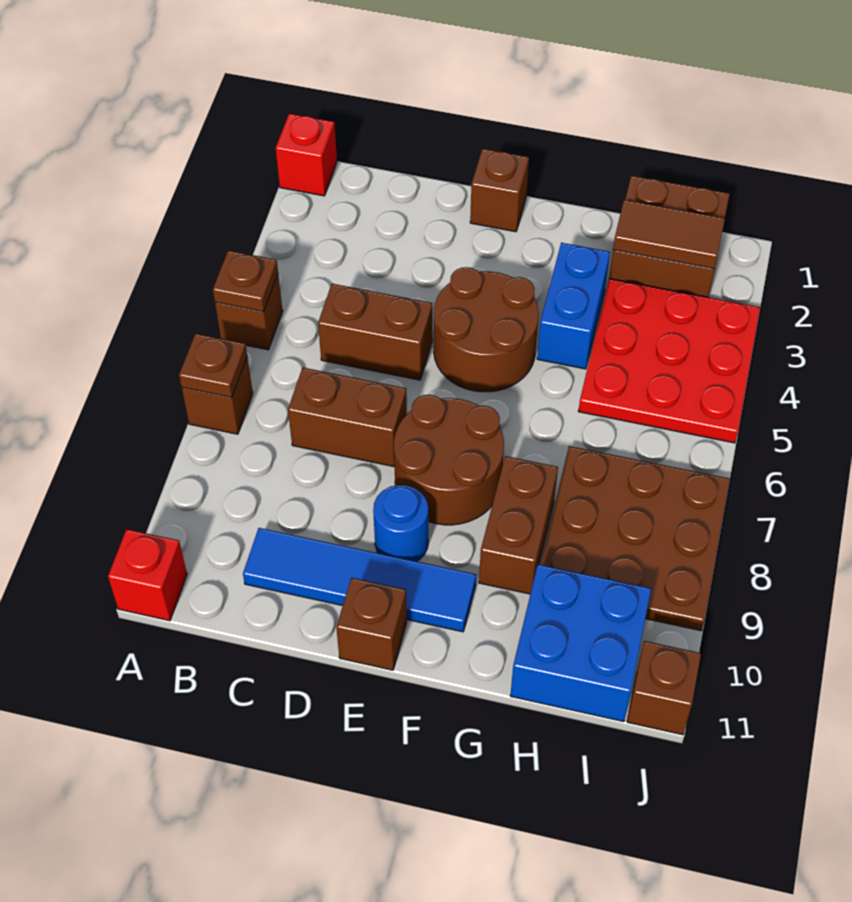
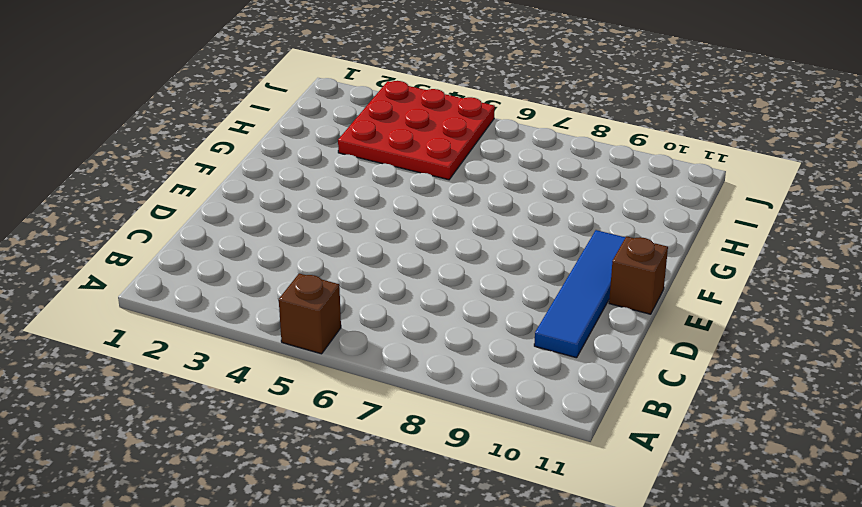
none -> red brick A1 level 1
none -> brown brick A7 level 1
none -> red brick A11 level 1

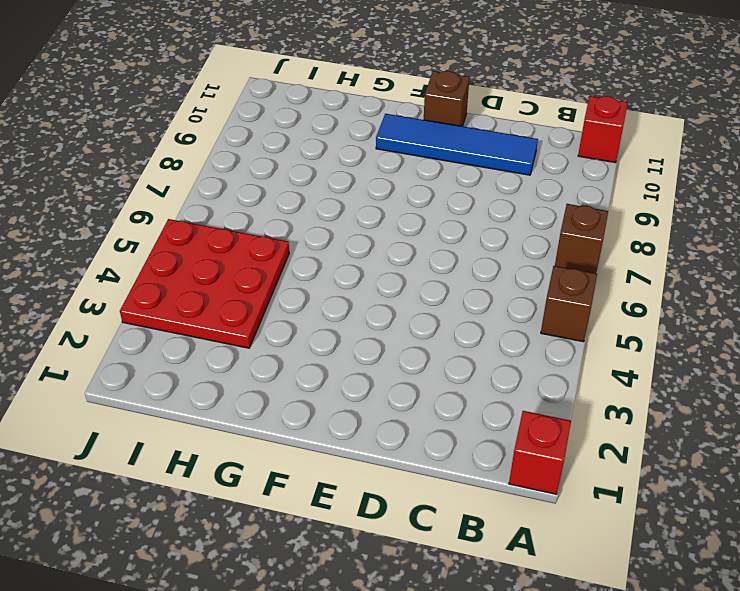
none -> brown brick C5:D5 level 1
none -> brown brick C7:D7 level 1
none -> brown brick E1 level 1

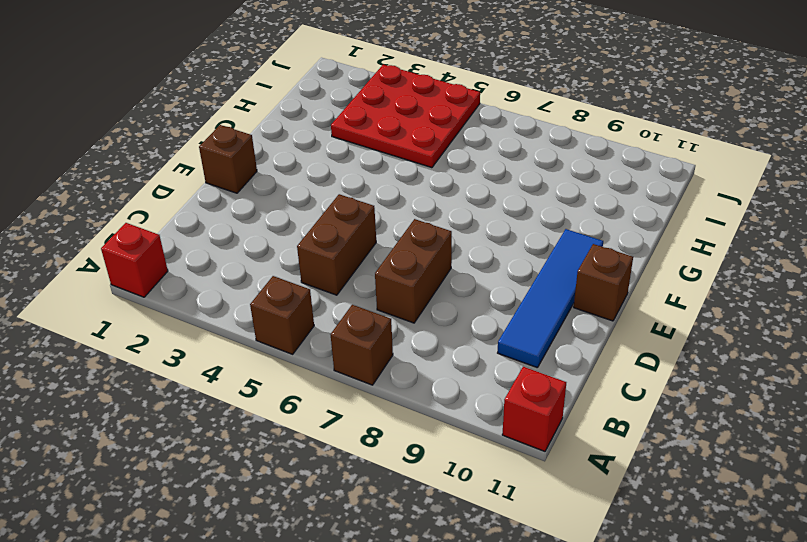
none -> brown round brick E4:F5 level 1
none -> brown round brick E7:F8 level 1
none -> blue round brick E9 level 1

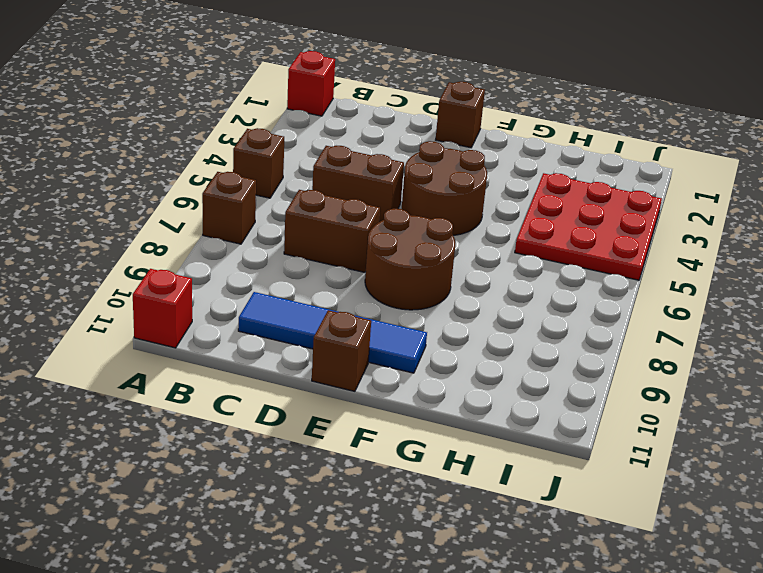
none -> blue round brick E9 level 1
none -> blue brick G3:G4 level 1
none -> brown brick G8:G9 level 1

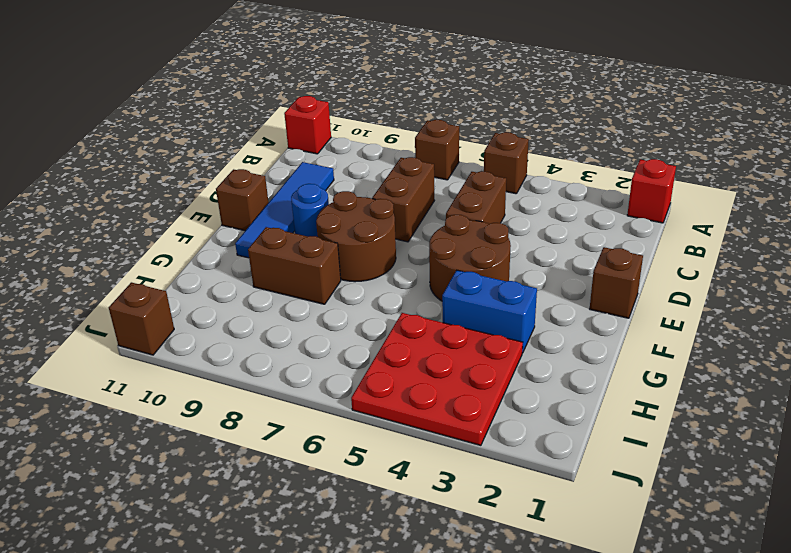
none -> brown brick H1:I2 level 1
none -> brown plate H7:J9 level 1
none -> blue brick H10:I11 level 1

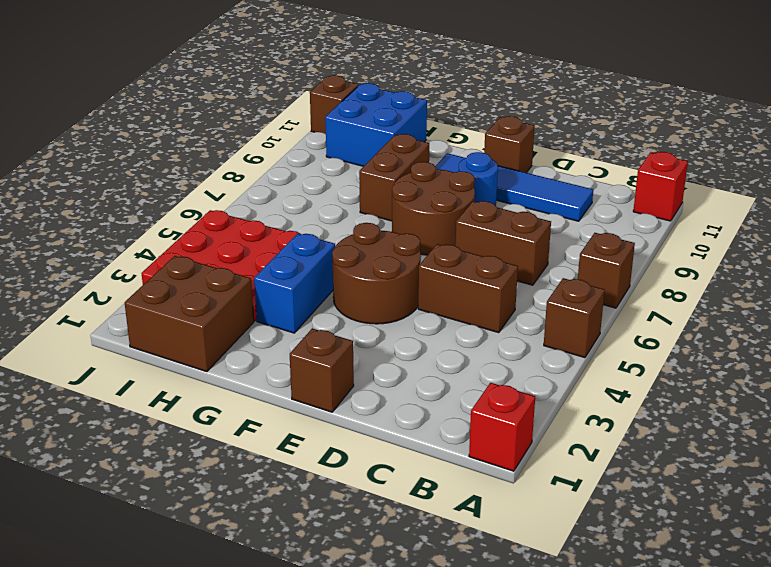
none -> brown plate H7:J9 level 1
none -> brown plate A5 level 2
none -> brown plate A7 level 2

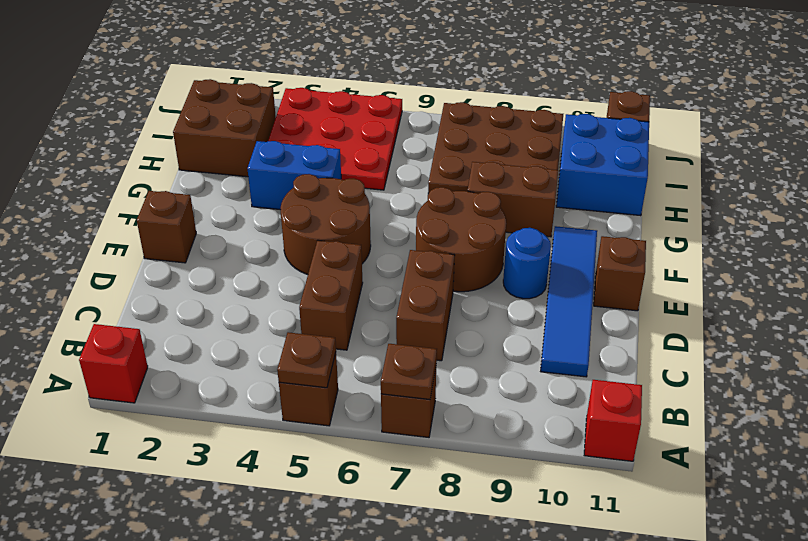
none -> brown tile H2:I2 level 2

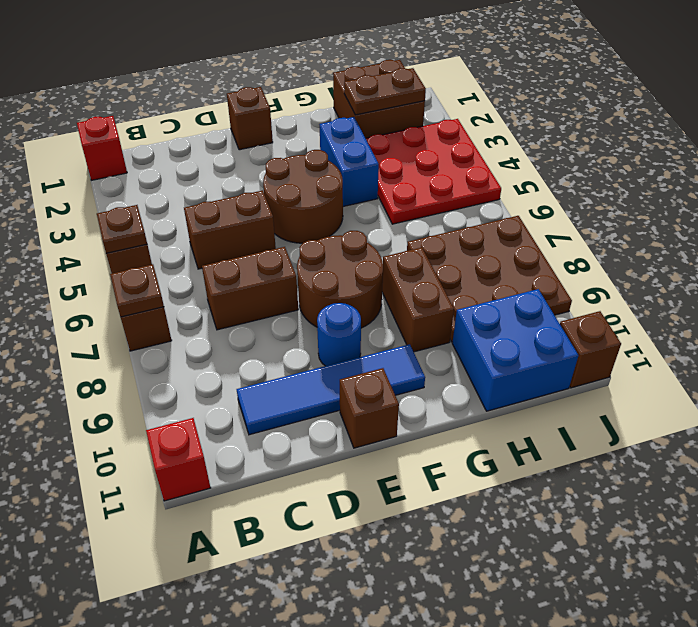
brown plate H2:I2 level 2 -> brown tile H2:I2 level 2

